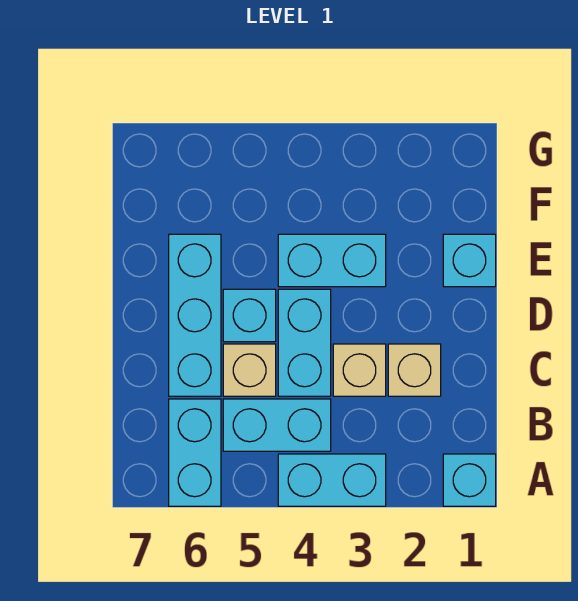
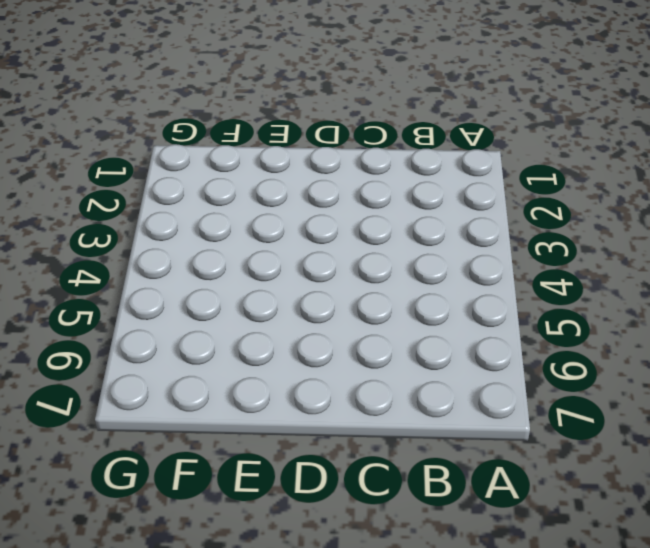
none -> cyan brick A1 level 1
none -> cyan brick A3:A4 level 1
none -> cyan brick A6:B6 level 1

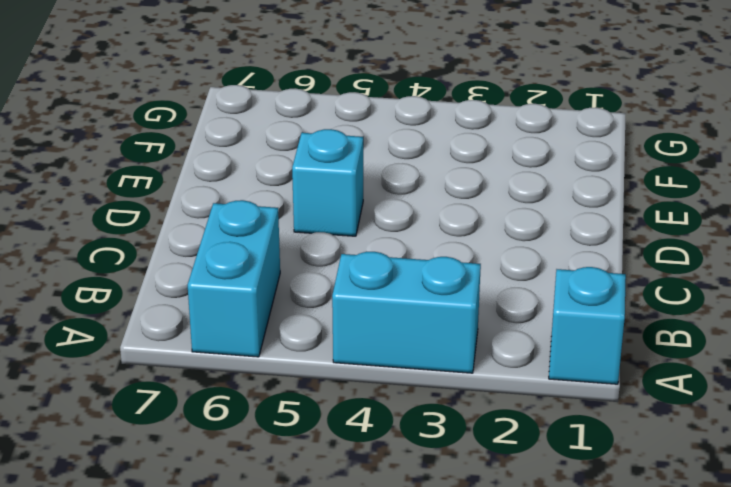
none -> cyan brick B4:B5 level 1
none -> tan brick C2 level 1
none -> tan brick C3 level 1

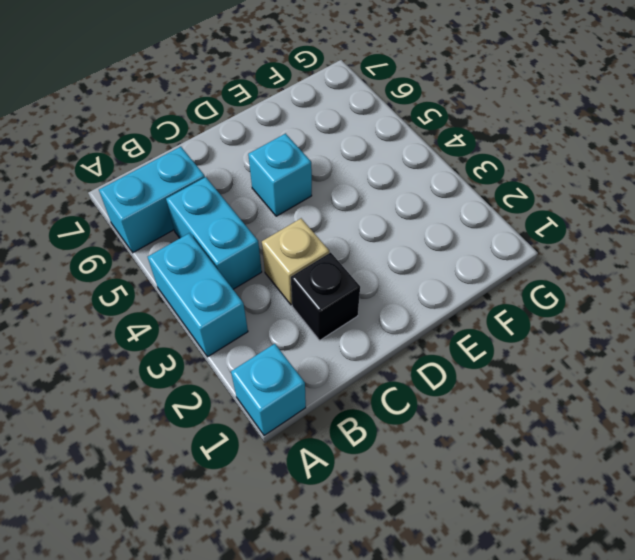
black brick C2 level 1 -> tan brick C2 level 1
none -> cyan brick C4:D4 level 1
none -> tan brick C5 level 1
none -> cyan brick C6:E6 level 1

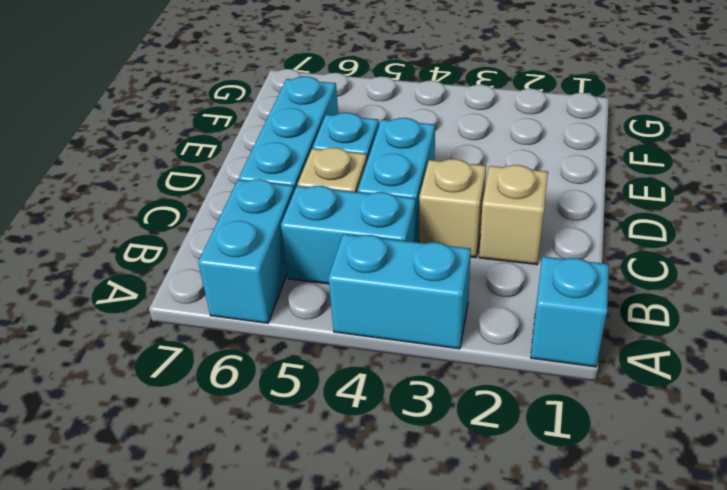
none -> cyan brick E1 level 1
none -> cyan brick E3:E4 level 1

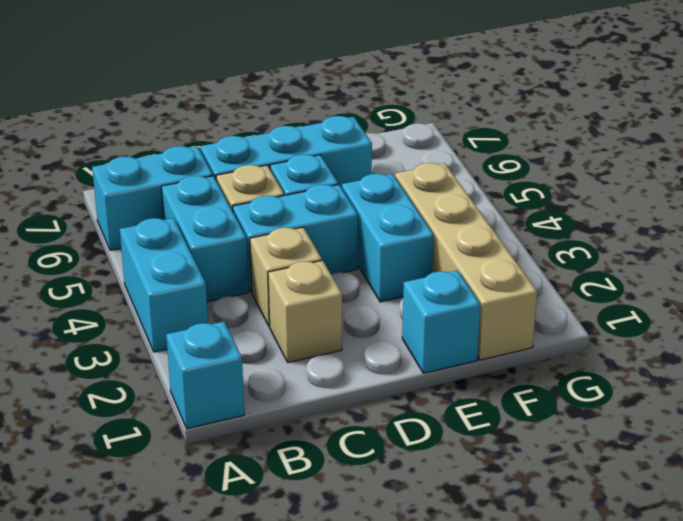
tan brick F1:F4 level 1 -> none

